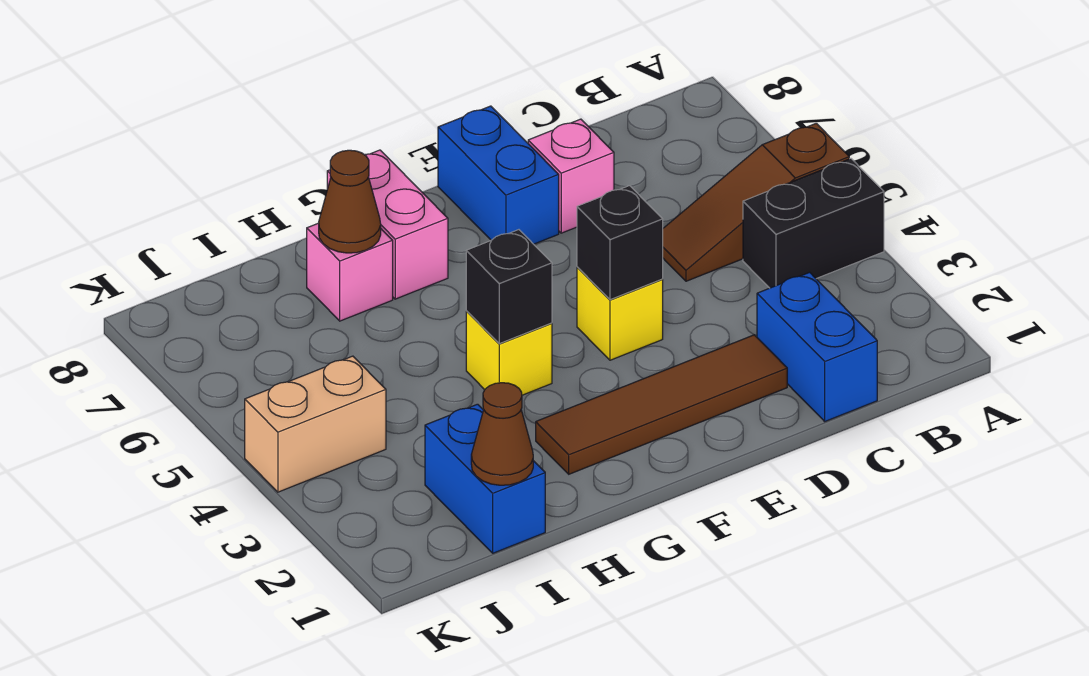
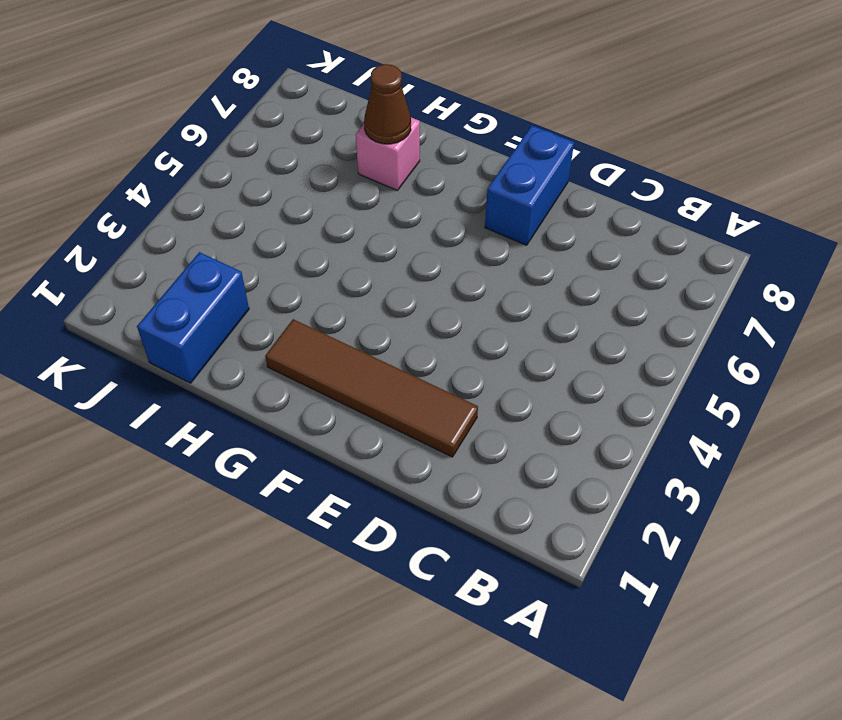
none -> black brick A4:B4 level 1
none -> brown slope A5:C5 level 1 top A
none -> blue brick C1:C2 level 1

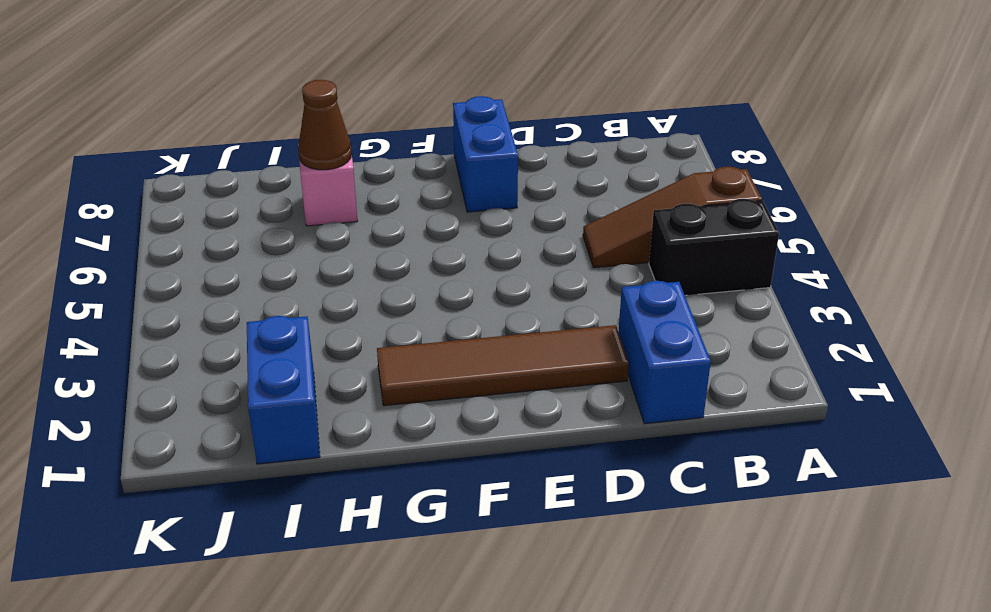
none -> pink brick D7 level 1
none -> yellow brick E4 level 1
none -> yellow brick G4 level 1

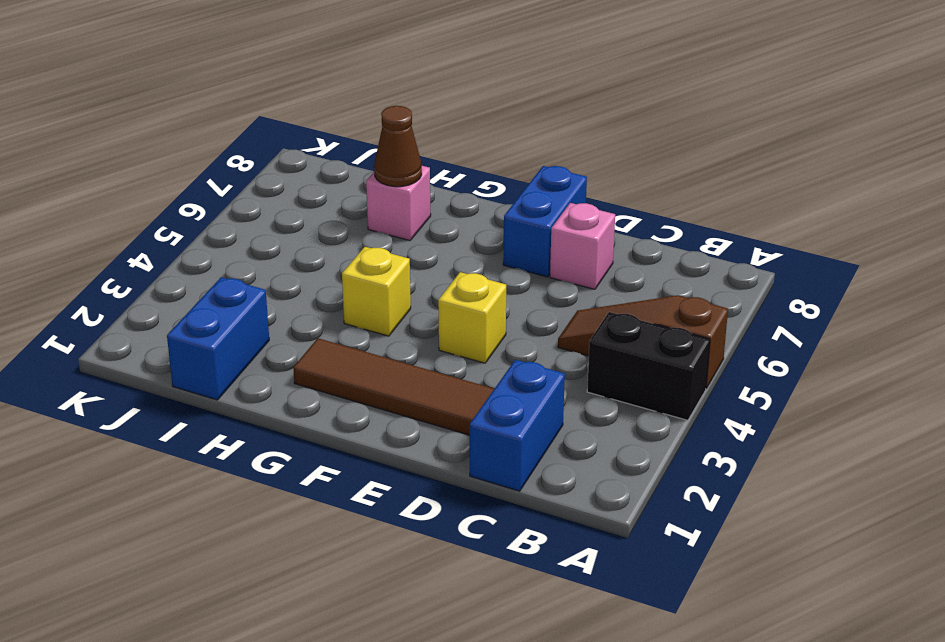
none -> pink brick G7:G8 level 1
none -> tan brick J4:K4 level 1
none -> black brick E4 level 2

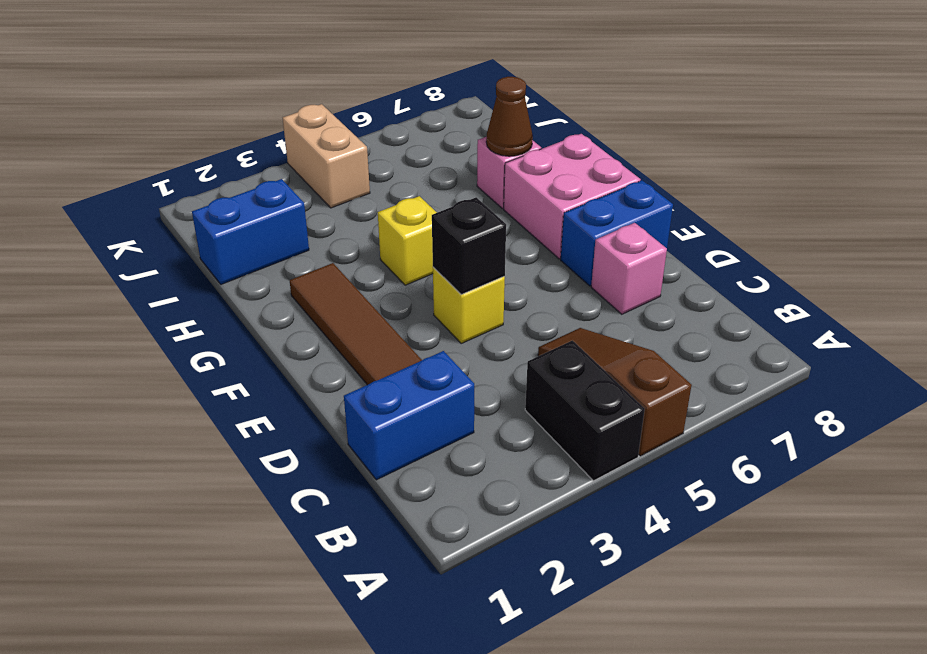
pink brick F7:G8 level 1 -> pink brick G7:G8 level 1
none -> black brick G4 level 2
none -> brown cone I1 level 2

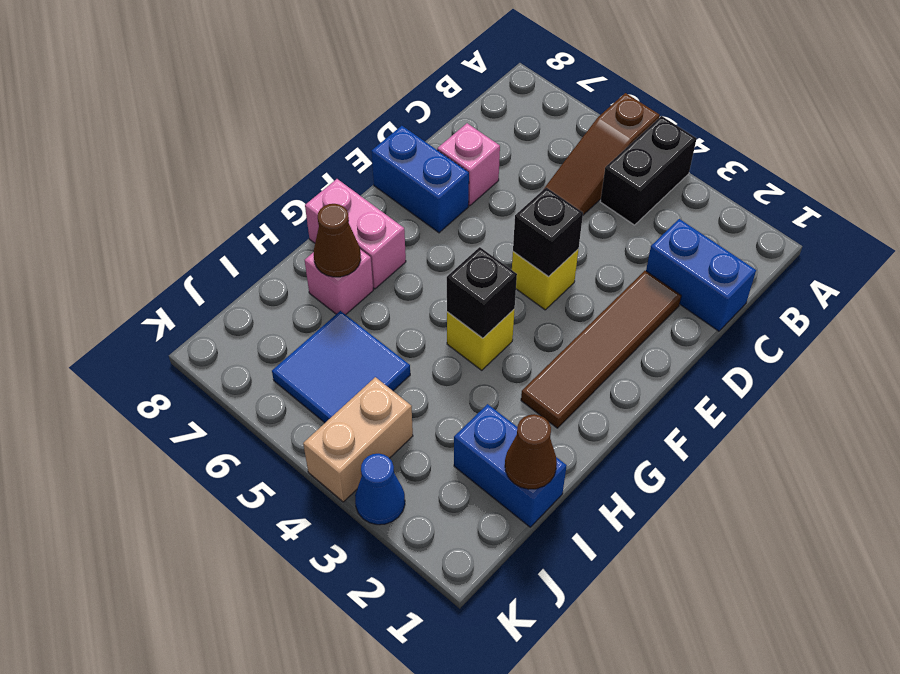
blue tile I5:J6 level 1 -> none
blue cone K3 level 1 -> none

